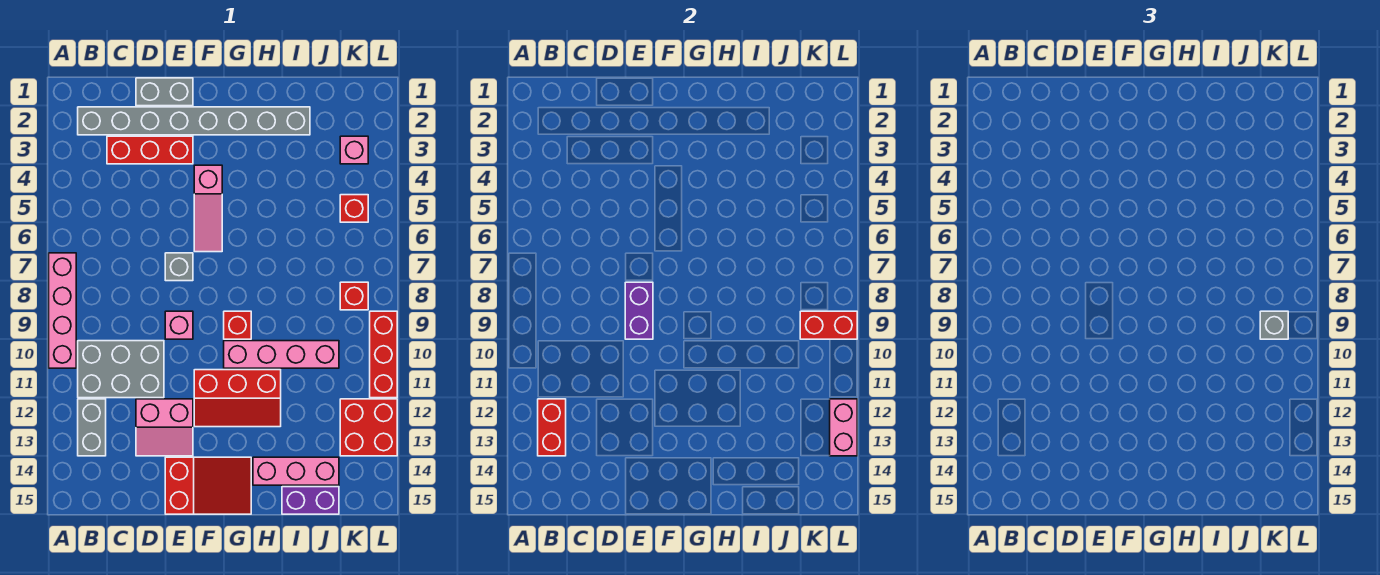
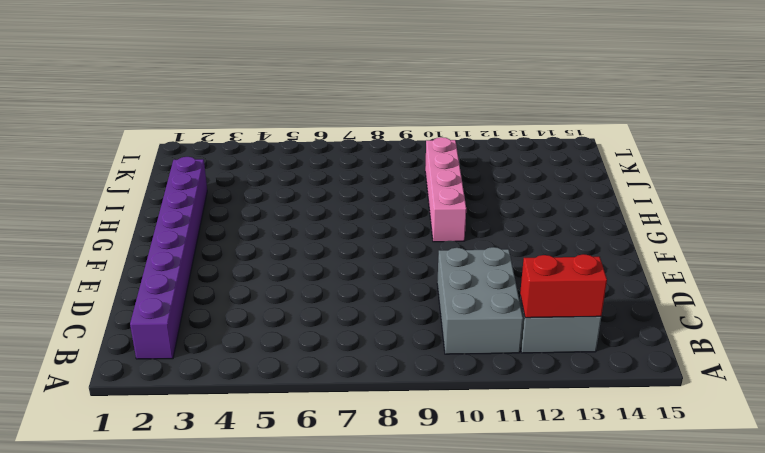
purple brick B2:I2 level 1 -> grey brick B2:I2 level 1
none -> pink brick A7:A10 level 1
none -> red brick C3:E3 level 1
none -> grey brick D1:E1 level 1

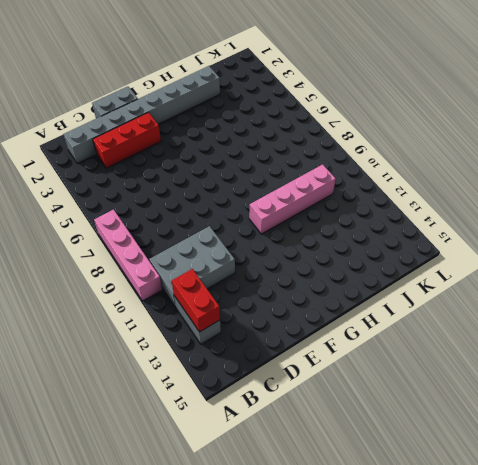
none -> pink slope D12:E13 level 1 top 12
none -> grey brick E7 level 1
none -> pink brick E9 level 1

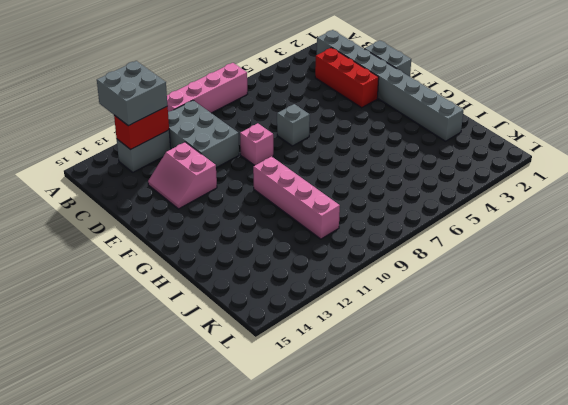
grey brick A12:B13 level 3 -> none
none -> red slope E14:G15 level 1 top E
none -> pink slope F4:F6 level 1 top 4
none -> red slope F11:H12 level 1 top 11

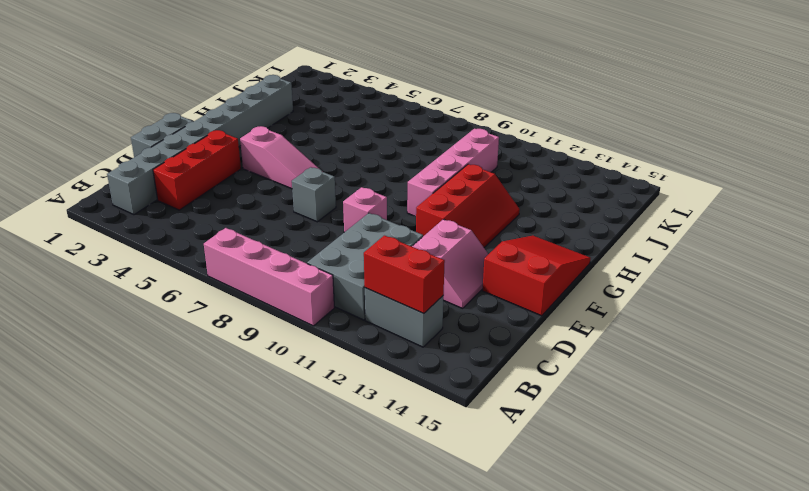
none -> red brick G9 level 1
none -> pink brick H14:J14 level 1
none -> purple brick I15:J15 level 1

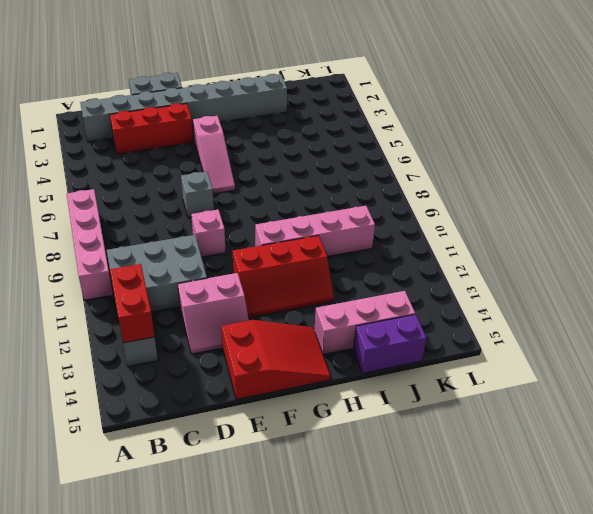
none -> red brick G9 level 1
none -> pink brick K3 level 1
none -> red brick K5 level 1

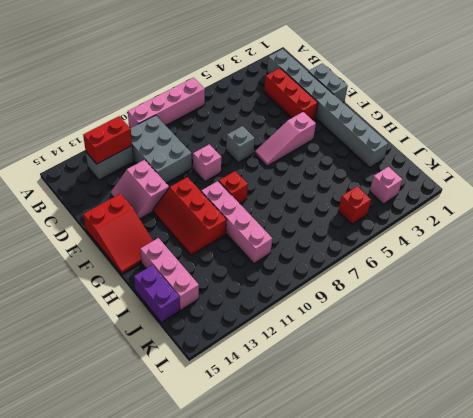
none -> red brick K8 level 1
none -> red brick K12:L13 level 1
none -> red brick L9:L11 level 1

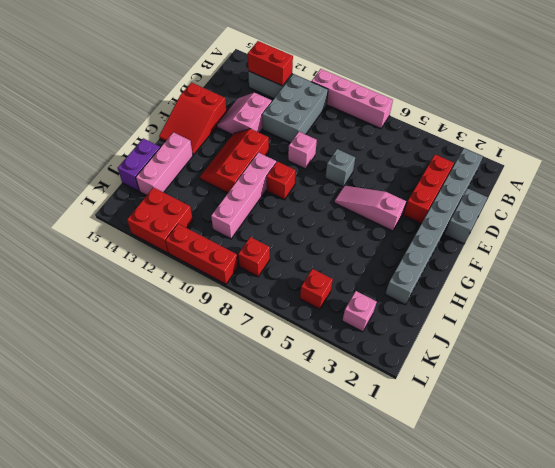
none -> purple brick E8:E9 level 2
none -> red brick K9:L9 level 2
none -> pink brick L12:L13 level 2

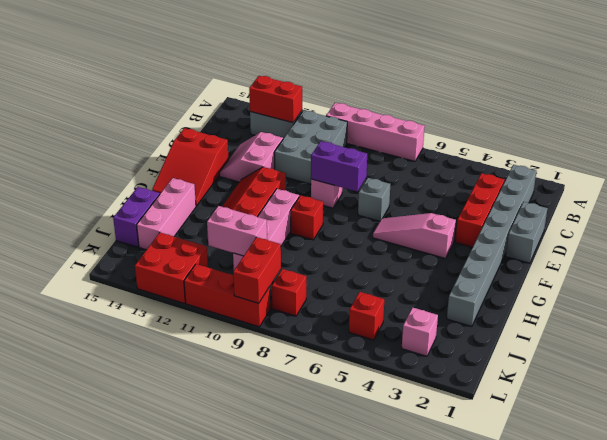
pink brick J10:J11 level 2 -> pink brick L12:L13 level 2
none -> grey brick K9 level 3

